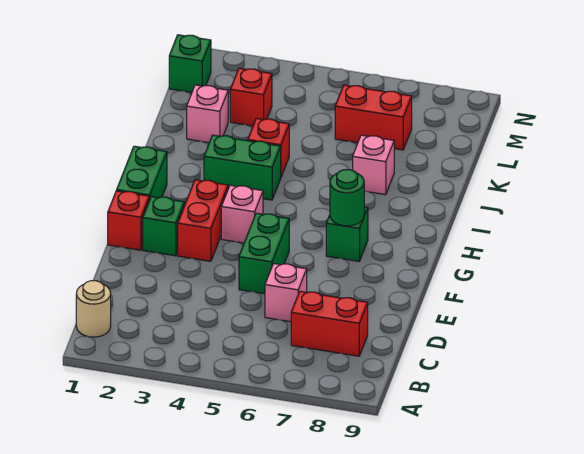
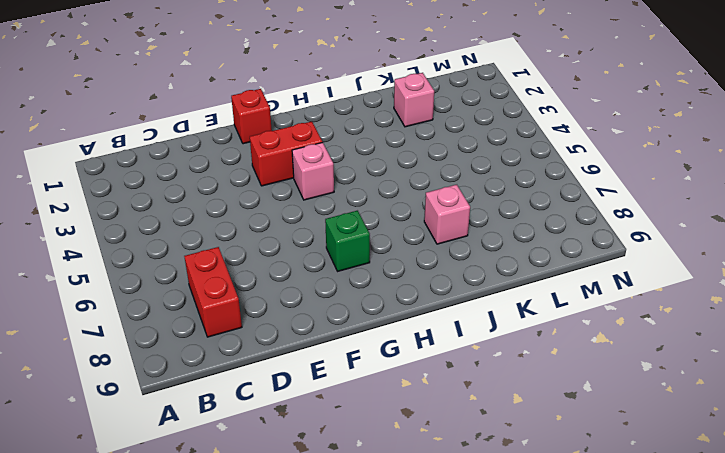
none -> tan round brick B1 level 1
none -> pink brick D6 level 1
none -> green brick E5:F5 level 1

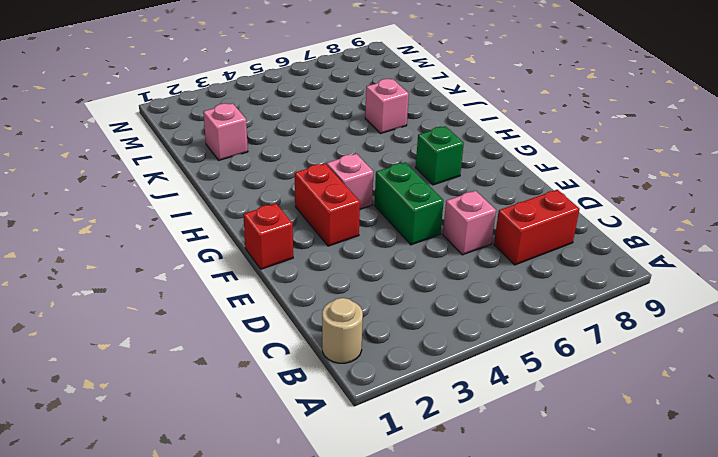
none -> green brick F2 level 1
none -> green brick G1:H1 level 1
none -> green brick I3:I4 level 1

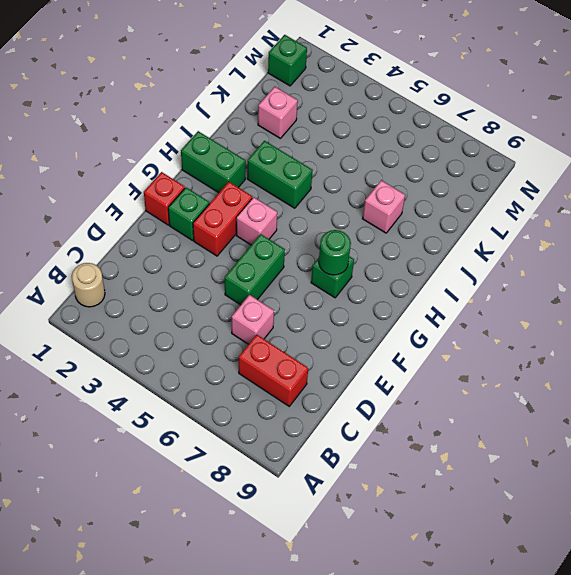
green brick H1:H2 level 1 -> green brick G1:H1 level 1
none -> red brick J4 level 1
none -> red brick L3 level 1
none -> red brick L6:L7 level 1

